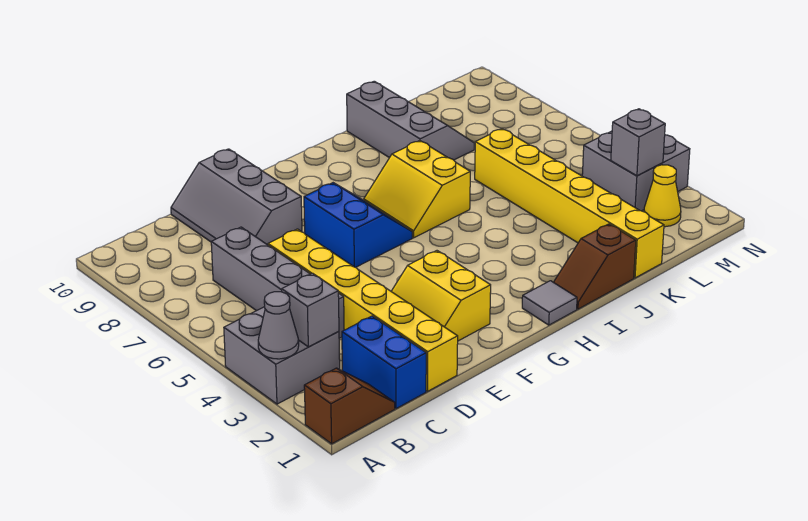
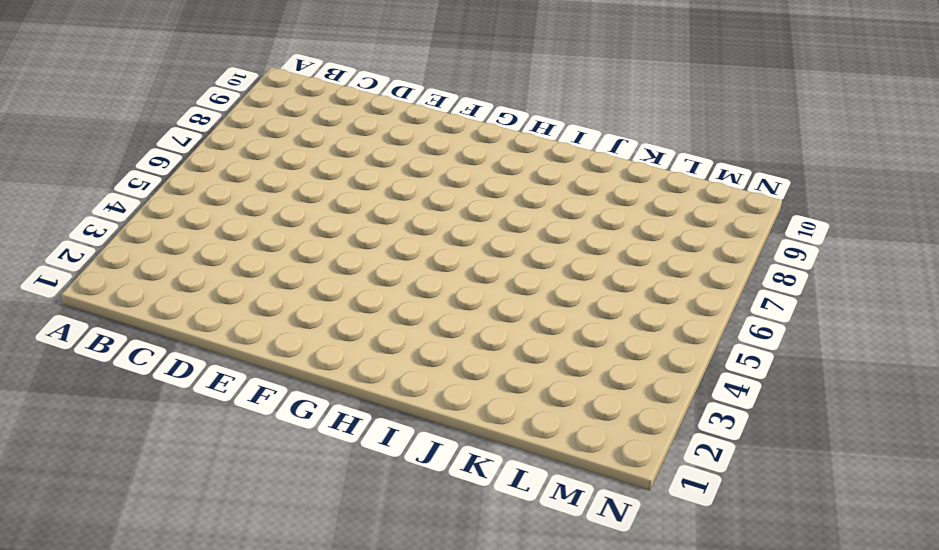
none -> brown slope A1:B1 level 1 top A
none -> grey brick A3:B4 level 1
none -> blue brick C1:C2 level 1

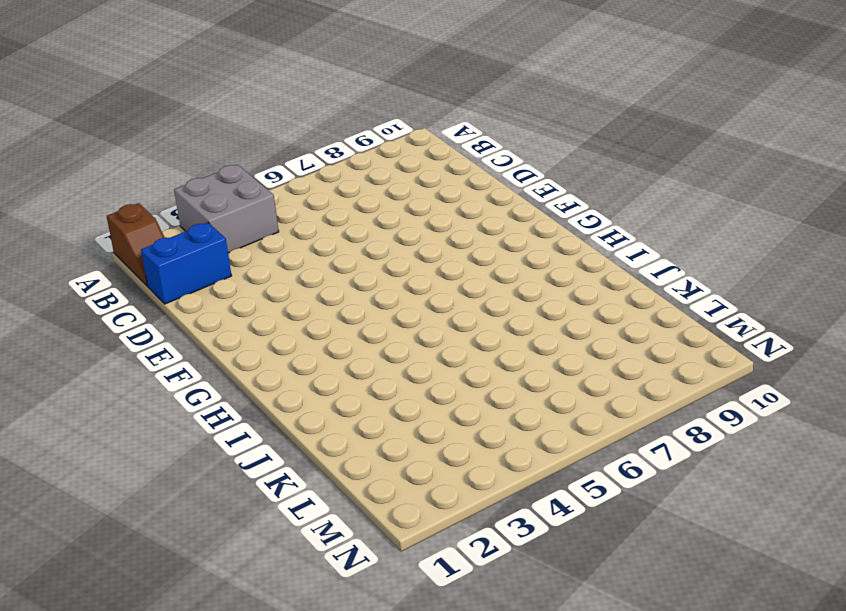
none -> grey brick C4:C7 level 1
none -> yellow brick D1:D6 level 1
none -> grey slope D8:E10 level 1 top E

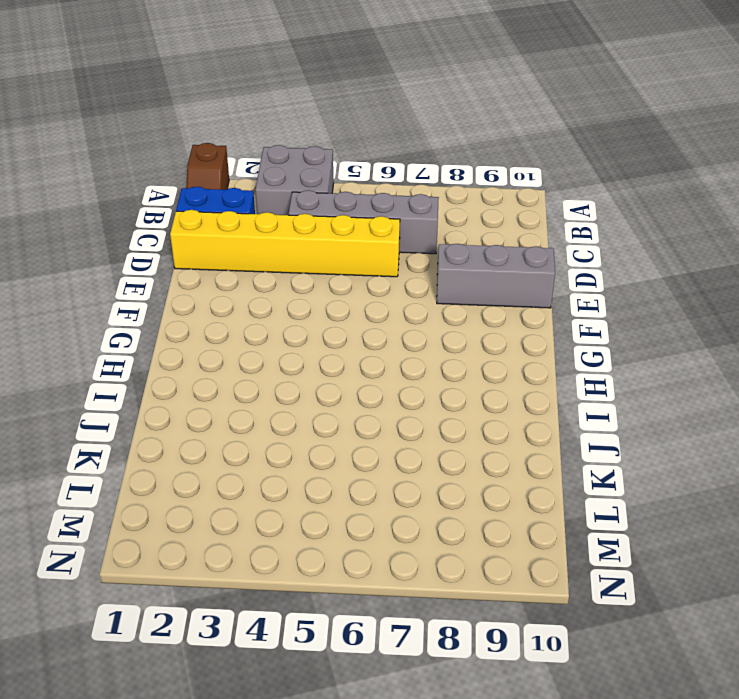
none -> yellow slope E2:F3 level 1 top F
none -> blue slope F6:G7 level 1 top F
none -> grey tile H1 level 1

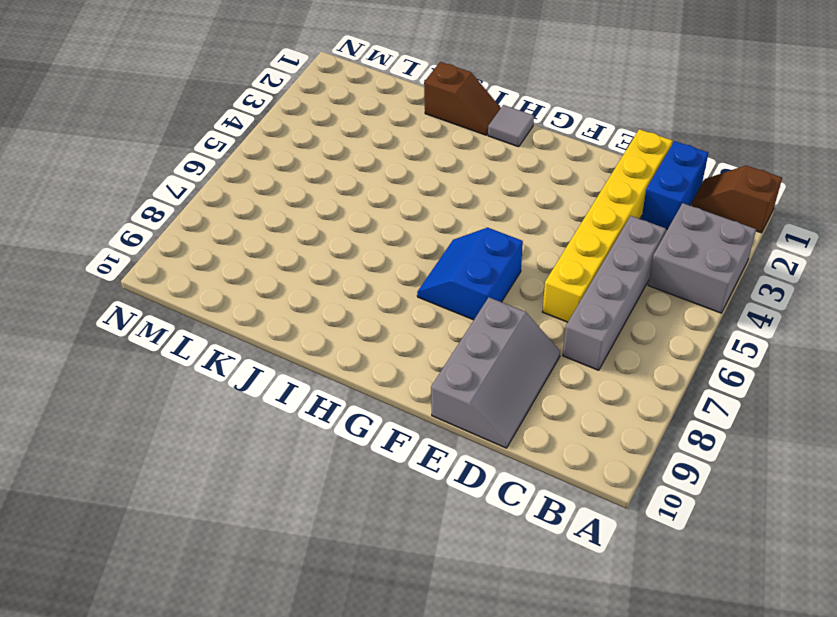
none -> yellow slope E2:F3 level 1 top F
none -> yellow slope H6:I7 level 1 top I
none -> grey slope J8:K10 level 1 top J

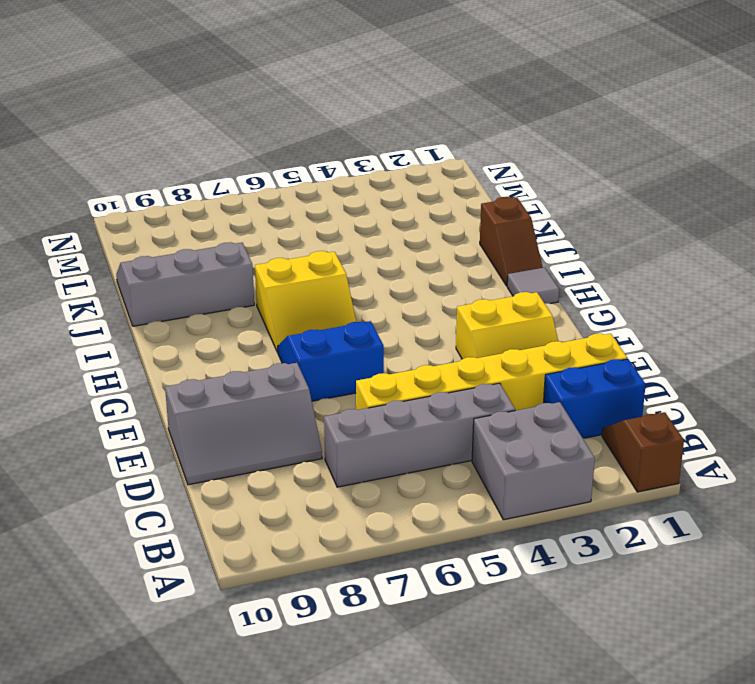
none -> yellow brick K1:K6 level 1
none -> yellow cone M2 level 1
none -> grey brick M3:N4 level 1

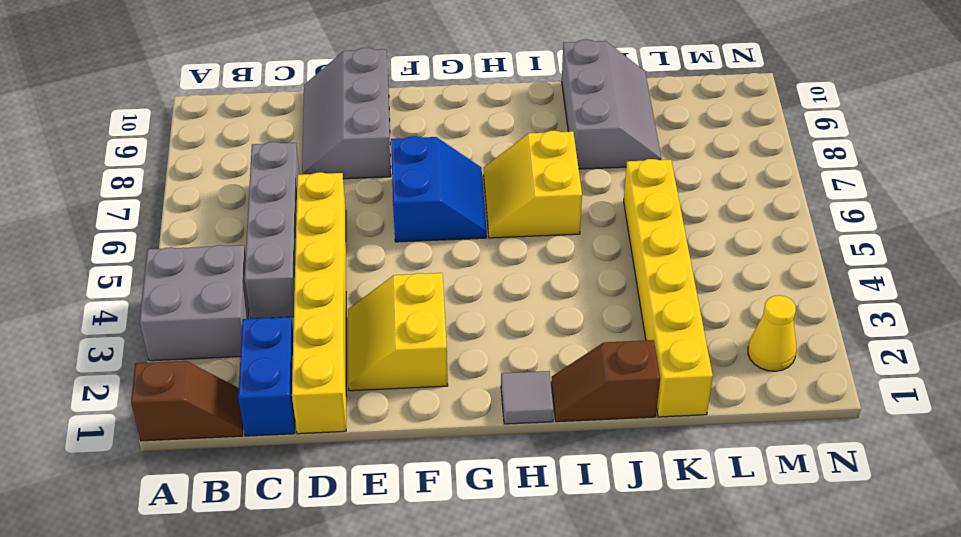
none -> grey brick M3:N4 level 1
none -> grey cone A3 level 2
none -> grey brick B3 level 2

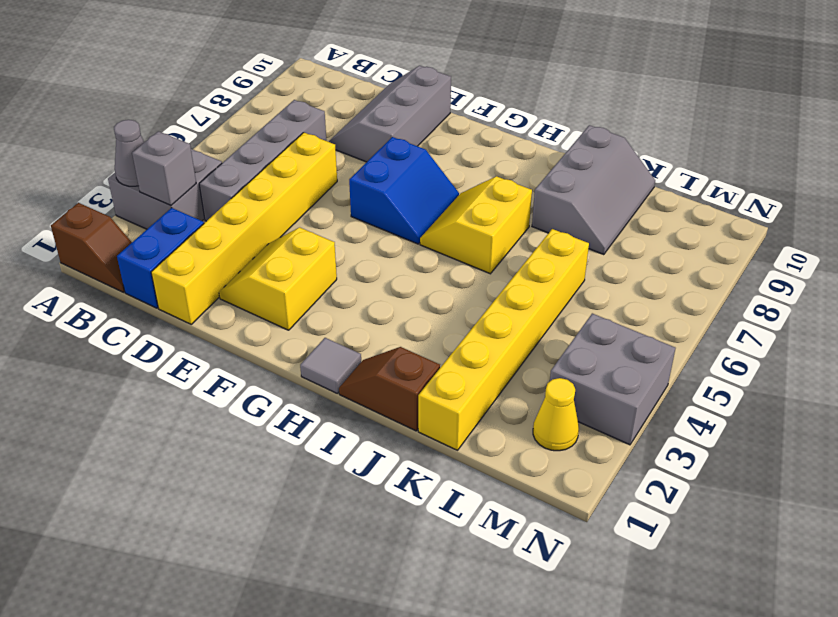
none -> grey brick M3 level 2

